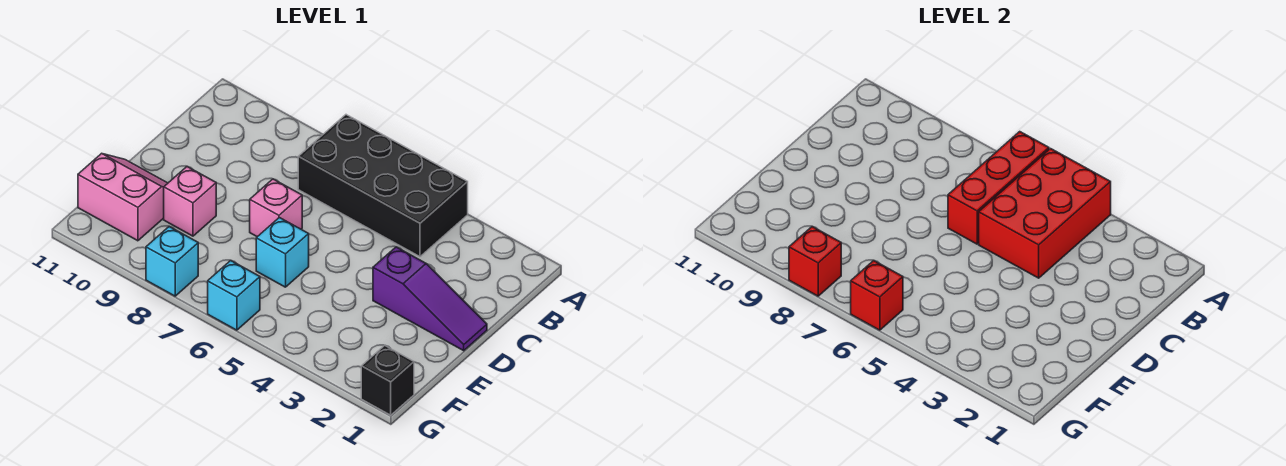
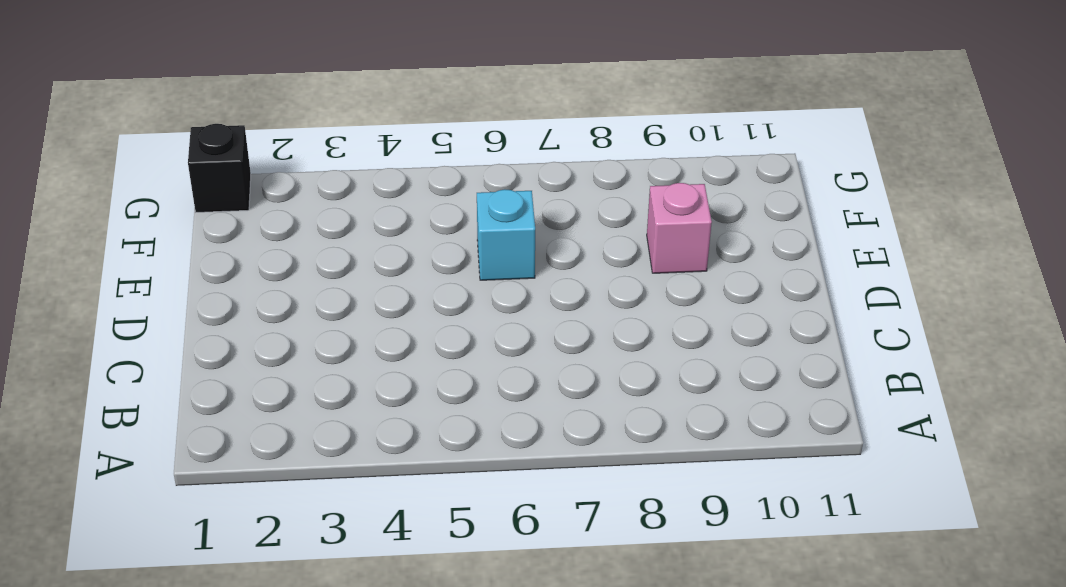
none -> black brick A4:B7 level 1
none -> purple slope D1:D3 level 1 top 3
none -> pink brick D7 level 1

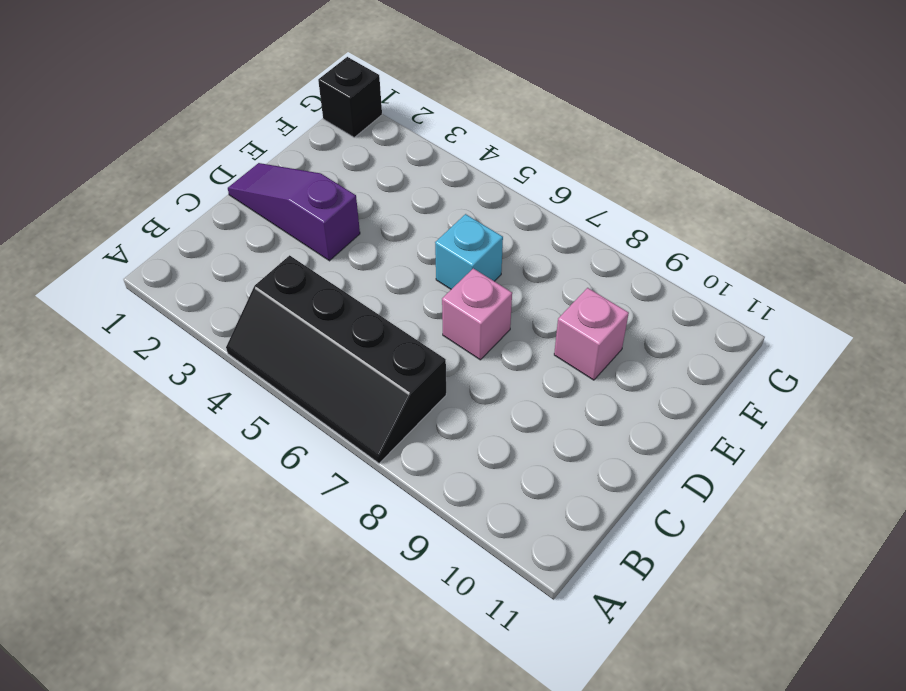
black slope A4:B7 level 1 top B -> black brick A4:B7 level 1
none -> pink slope E10:F11 level 1 top F
none -> cyan brick G6 level 1
none -> cyan brick G8 level 1

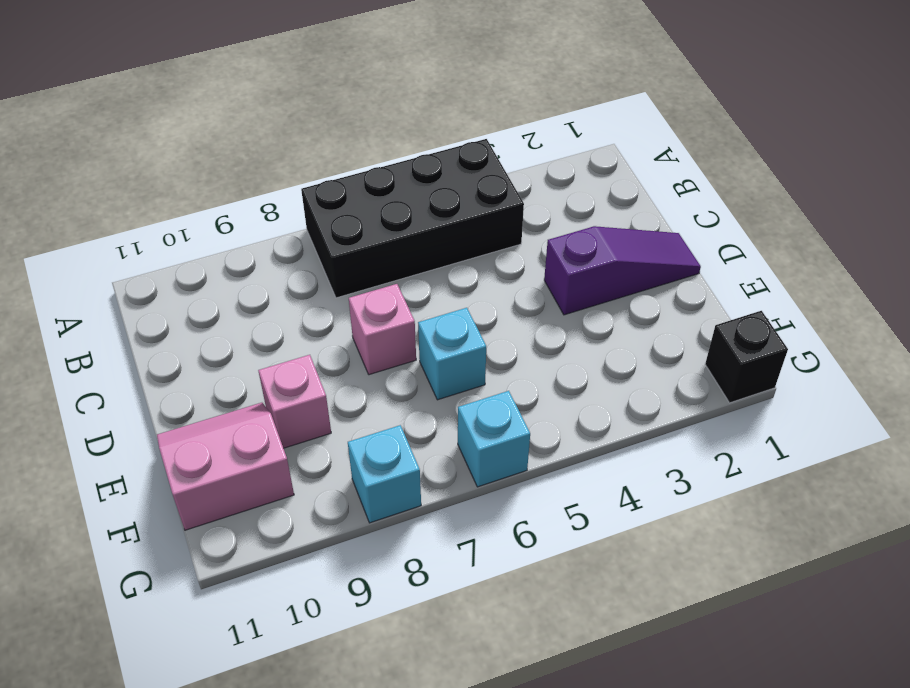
none -> red brick A4:C5 level 2
none -> red brick A6:C6 level 2
none -> red brick G6 level 2

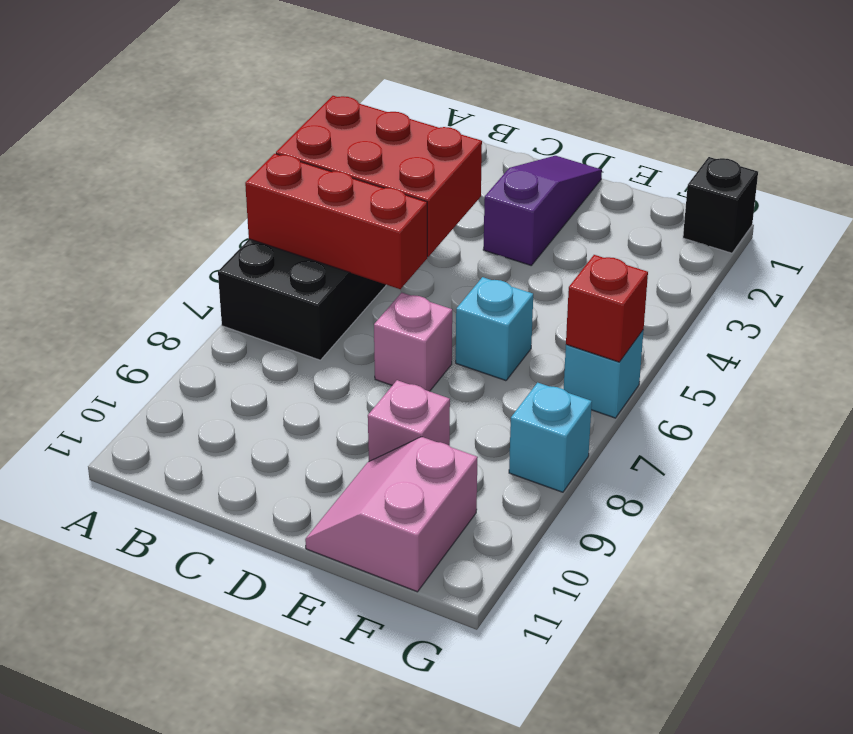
none -> red brick G8 level 2

